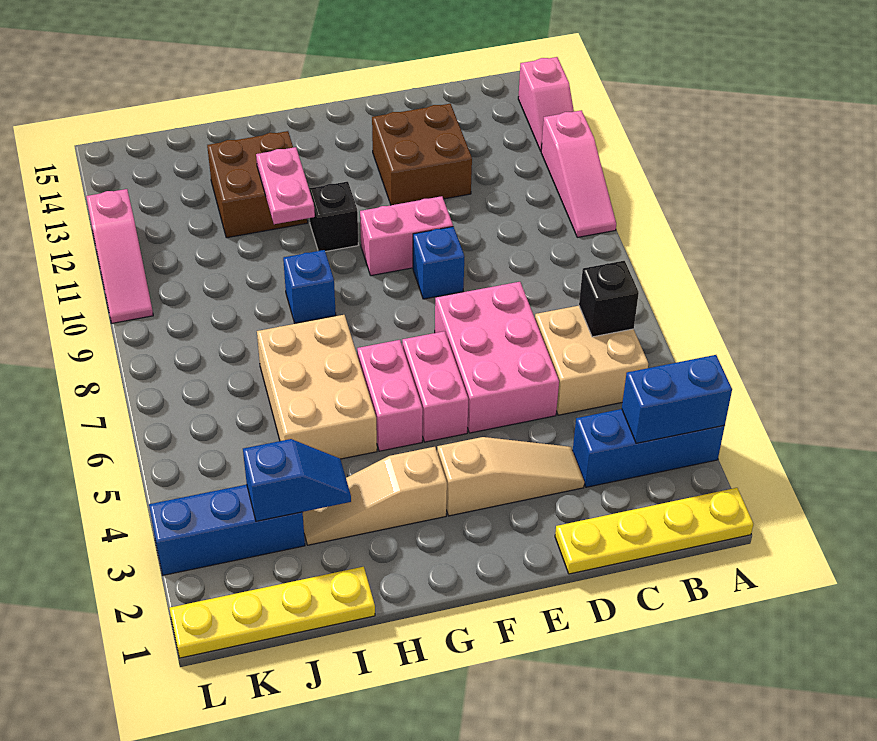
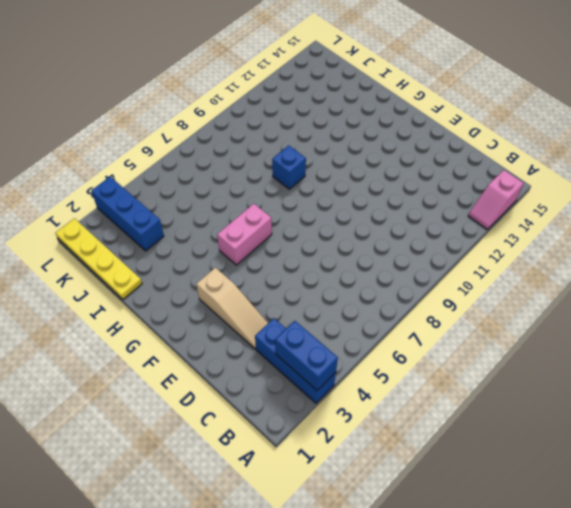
none -> yellow plate A1:D1 level 1
none -> pink slope A10:A12 level 1 top 12
none -> tan brick B5:C6 level 1

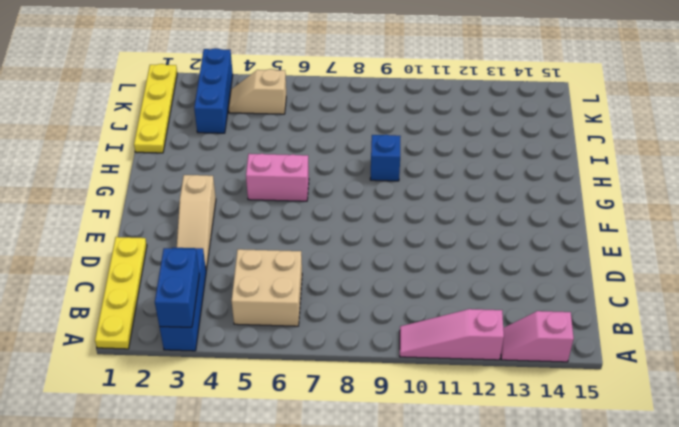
tan slope K4:K5 level 1 top 5 -> none
none -> pink brick D5:E7 level 1
none -> brown brick D12:E13 level 1
none -> blue brick E9 level 1

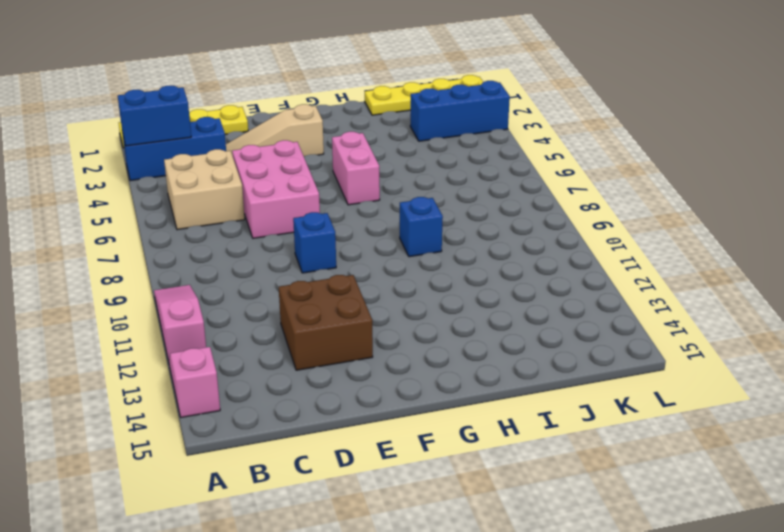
none -> pink brick E10:F10 level 1
none -> pink brick F5:F6 level 1
none -> tan slope G3:I3 level 1 top G

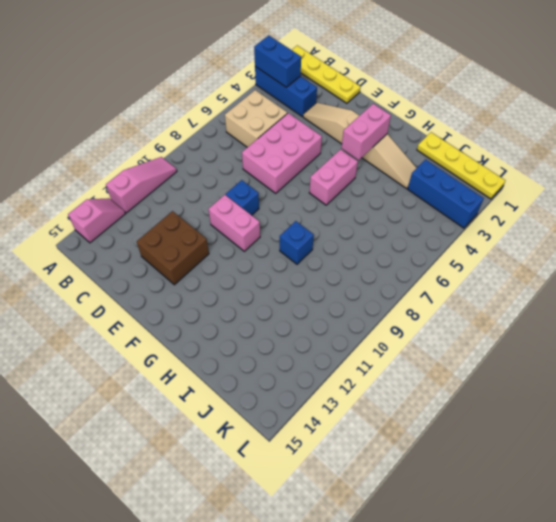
pink brick G3:G4 level 2 -> pink brick F5:F6 level 1
none -> black brick G11 level 1
none -> tan brick H5:I7 level 1
none -> brown brick H12:I13 level 1

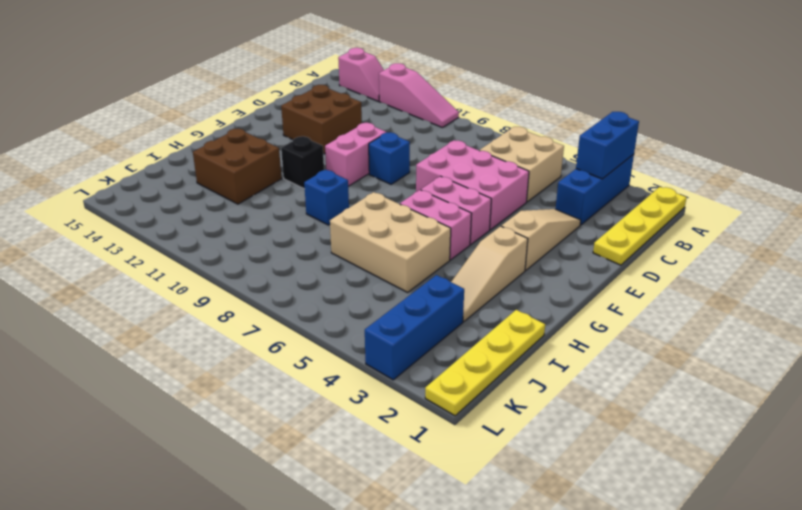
none -> pink slope L10:L12 level 1 top 12
none -> black brick B6 level 2
none -> pink plate H11:H12 level 2

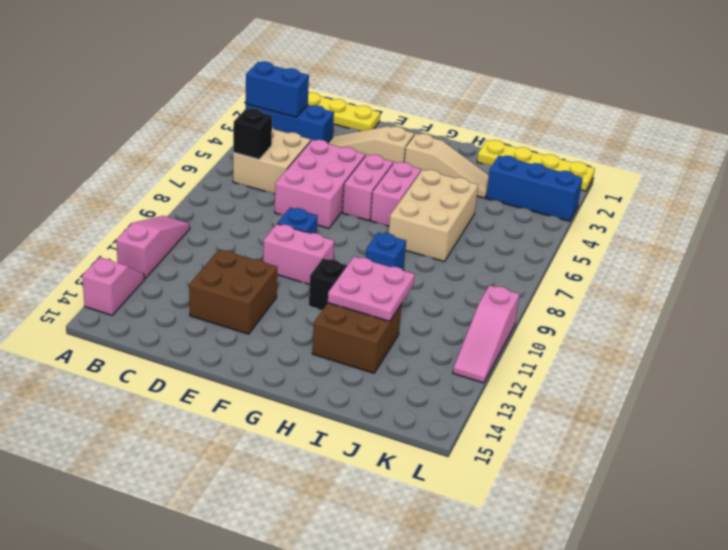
pink plate H11:I12 level 2 -> pink plate H11:H12 level 2
pink slope L10:L12 level 1 top 10 -> pink slope L10:L12 level 1 top 12
none -> blue slope I3:J3 level 2 top J

